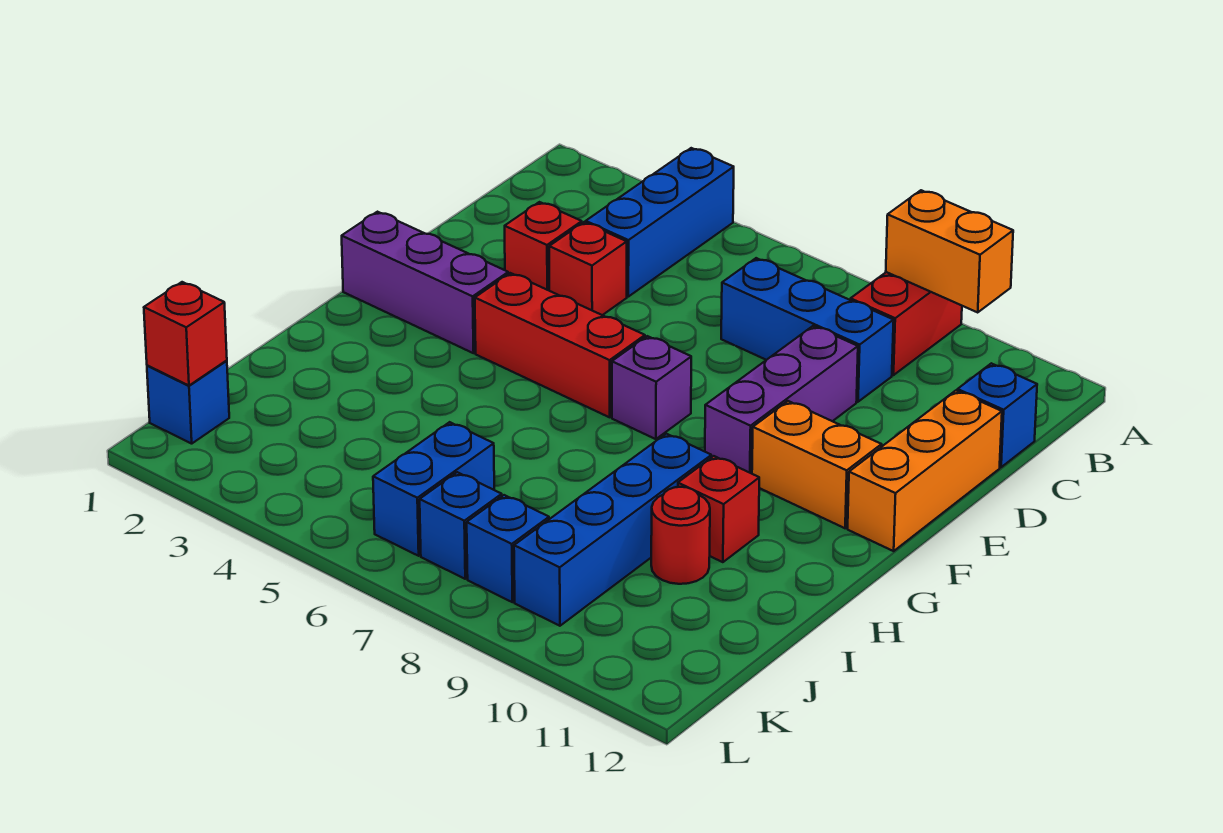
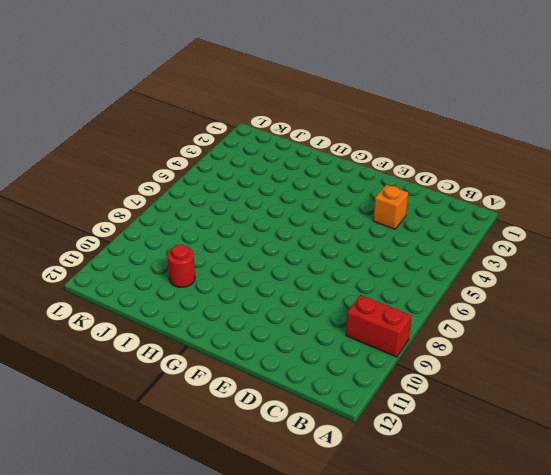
orange brick D3 level 1 -> red brick D3 level 1
none -> blue brick A4:C4 level 1
none -> blue brick C7:C9 level 1
none -> blue brick C12 level 1

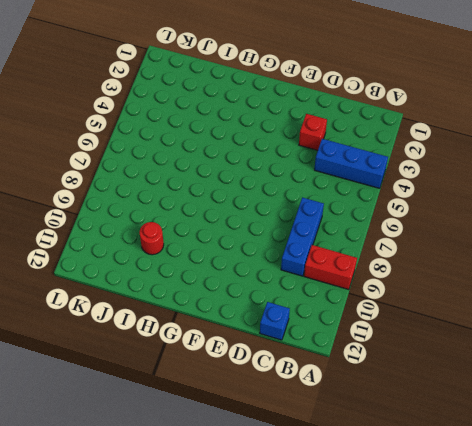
none -> red brick D4 level 1
none -> purple brick D9:F9 level 1
none -> orange brick D12:F12 level 1

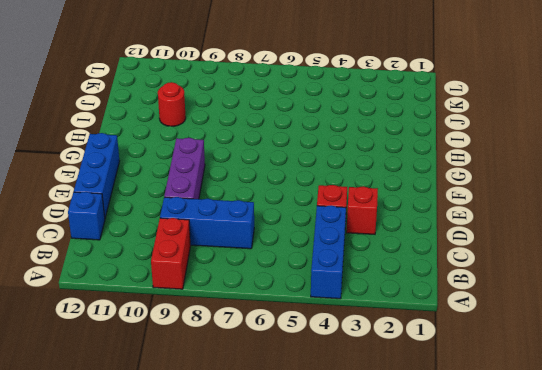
blue brick D12:F12 level 1 -> orange brick D12:F12 level 1
none -> purple brick F1:F3 level 1
none -> red brick F4:F6 level 1
none -> purple brick F7 level 1

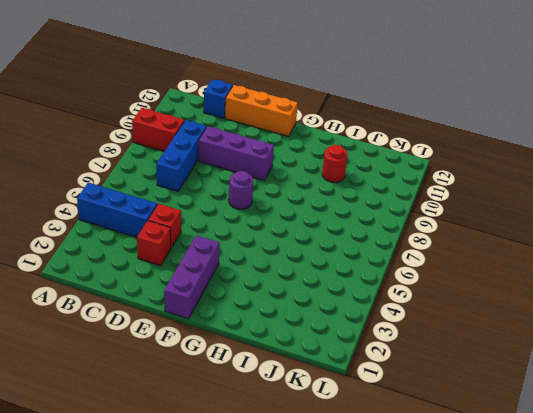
purple round brick F7 level 1 -> purple brick F7 level 1
none -> red brick F4:F6 level 1
none -> orange brick F10:F11 level 1
none -> blue brick H9:K9 level 1

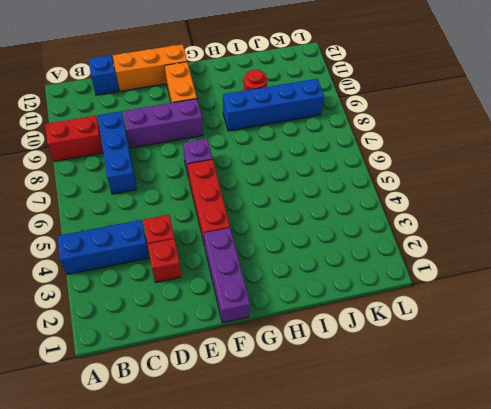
none -> red brick H10 level 1
none -> blue brick J6:K6 level 1
none -> blue brick K1 level 1

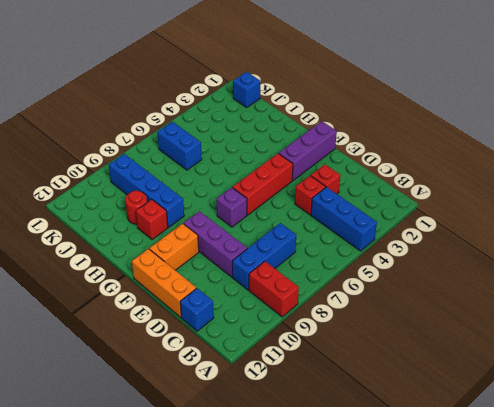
none -> blue brick K7 level 1
none -> blue brick K8 level 1
none -> orange brick A9:A10 level 2

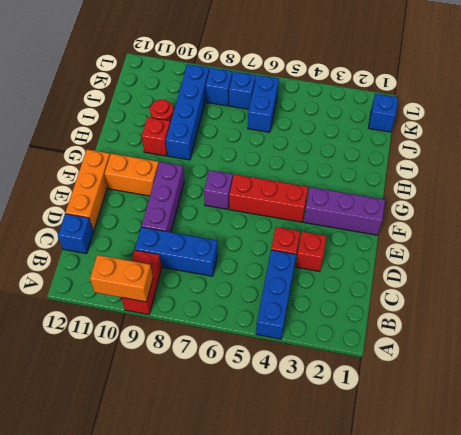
none -> red brick K1 level 2

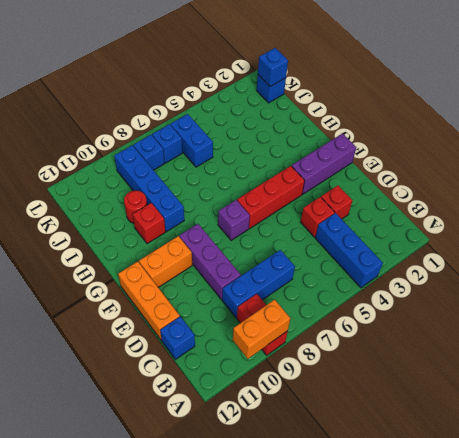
blue brick K1 level 2 -> red brick K1 level 2

